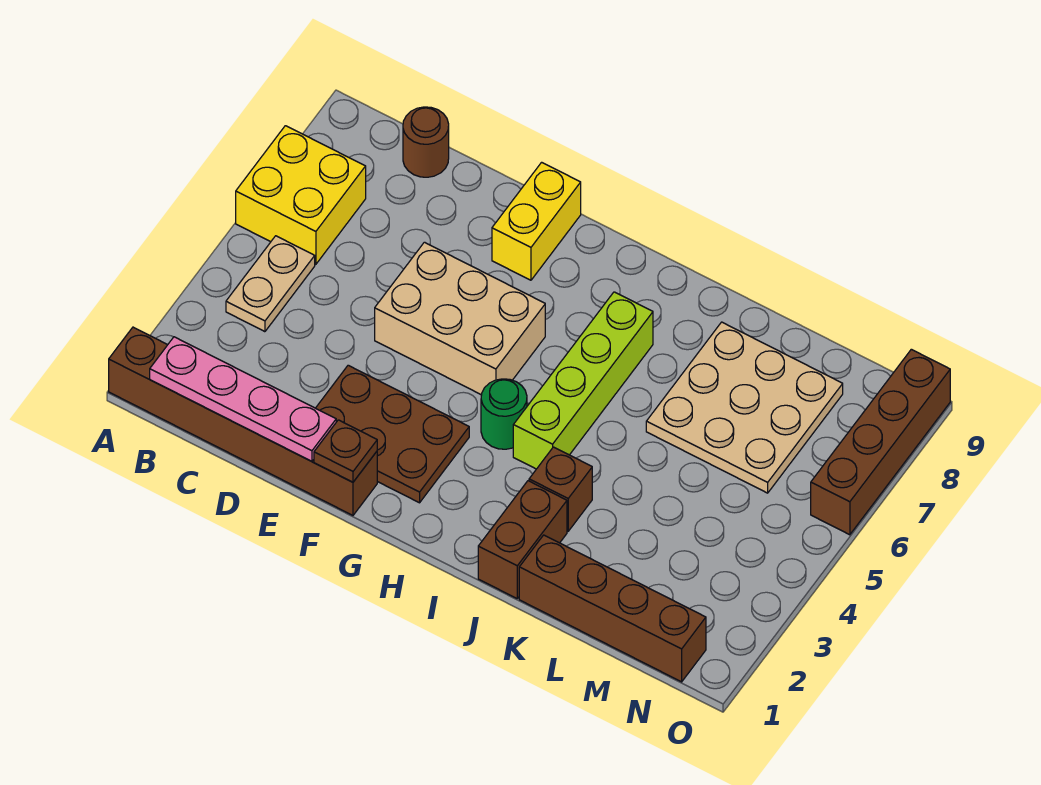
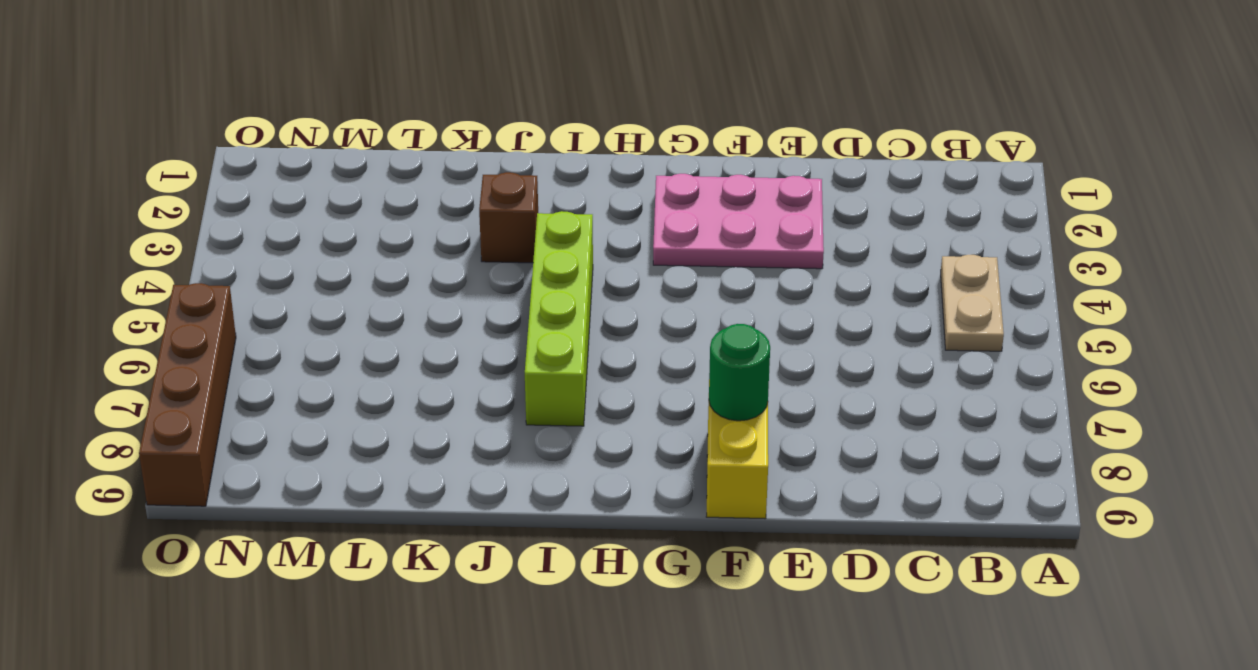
pink plate E2:G3 level 1 -> brown plate E2:G3 level 1
green round brick F8 level 2 -> green round brick H4 level 1
none -> brown brick A1:F1 level 1
none -> yellow brick A6:B7 level 1
none -> brown round brick C9 level 1

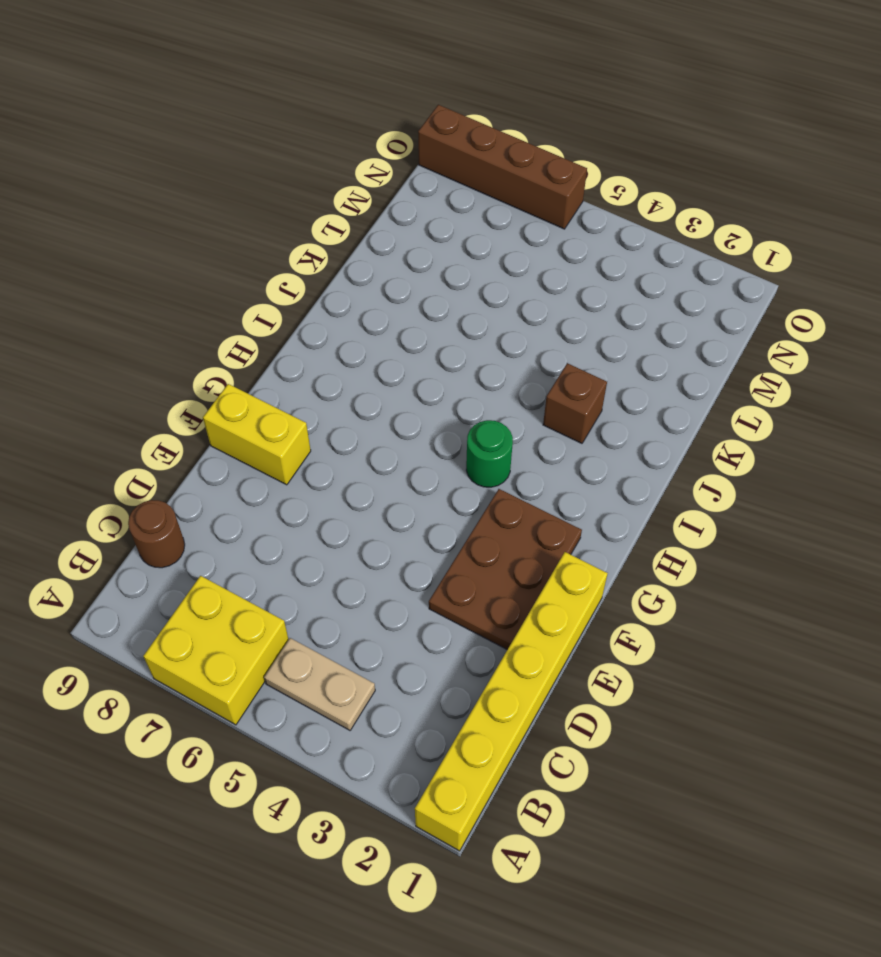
yellow brick A1:F1 level 1 -> brown brick A1:F1 level 1
none -> tan brick E5:G6 level 1
none -> lime brick I4:I7 level 1
none -> brown brick J1:J2 level 1

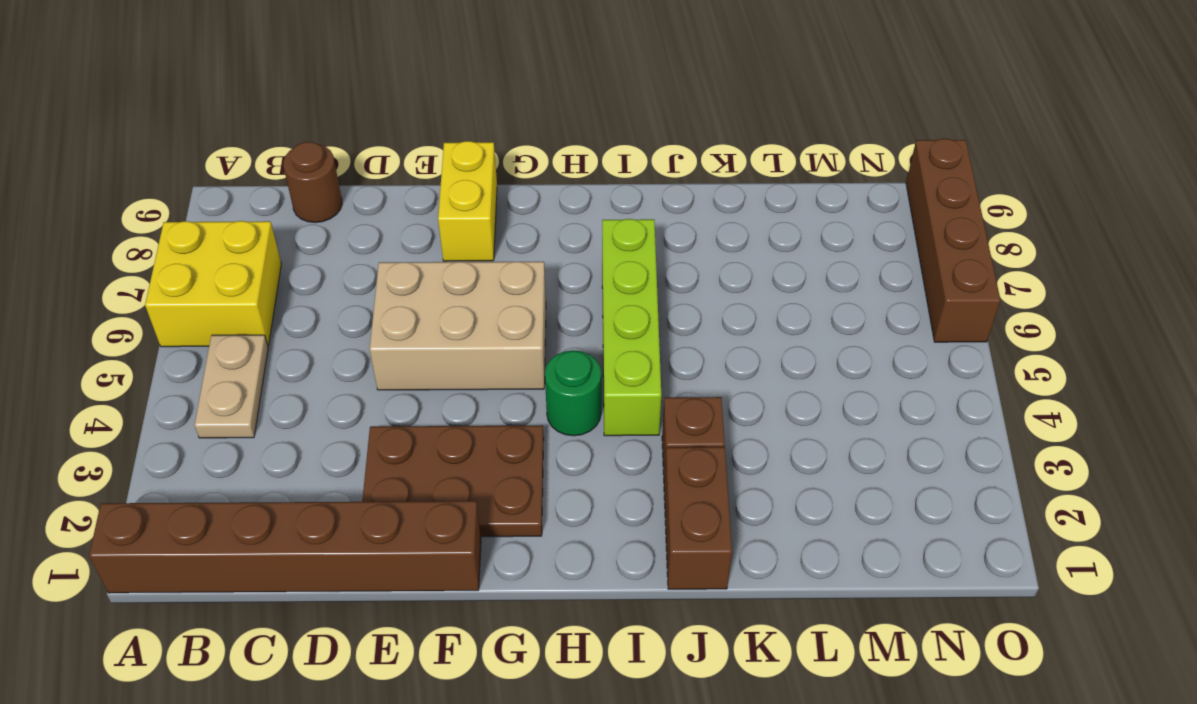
none -> brown brick K1:N1 level 1
none -> tan plate K6:M8 level 1
none -> pink plate B1:E1 level 2

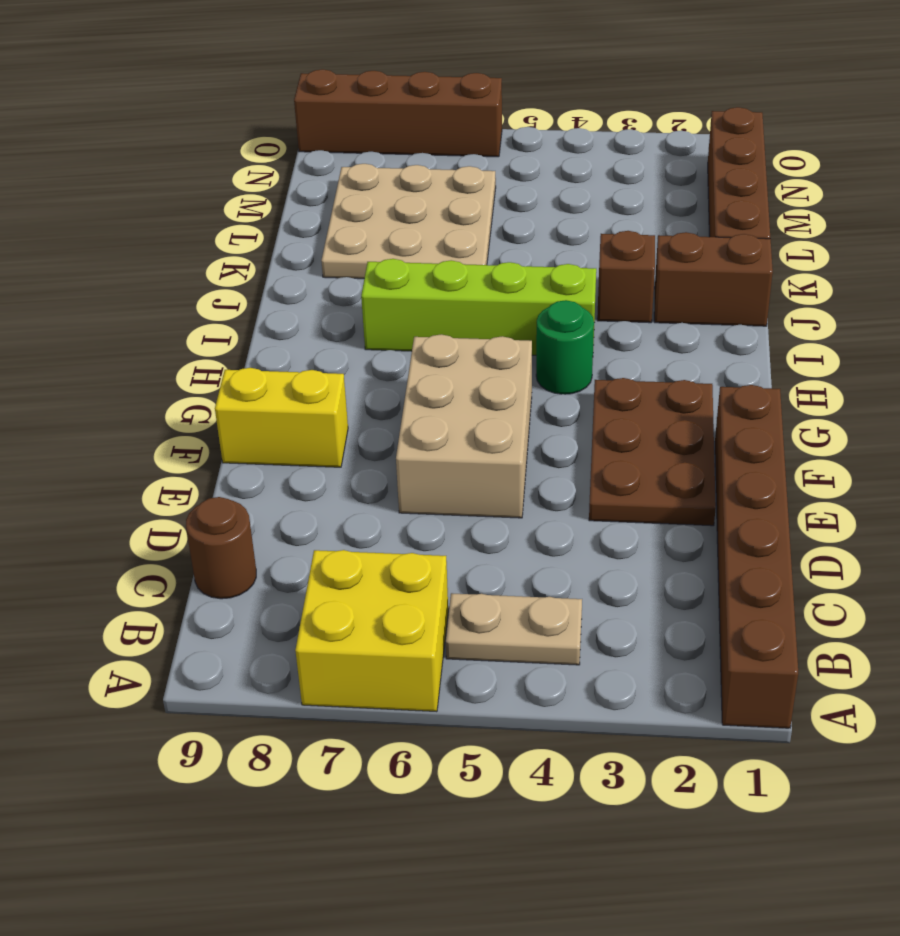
none -> pink plate B1:E1 level 2
none -> brown plate F1 level 2

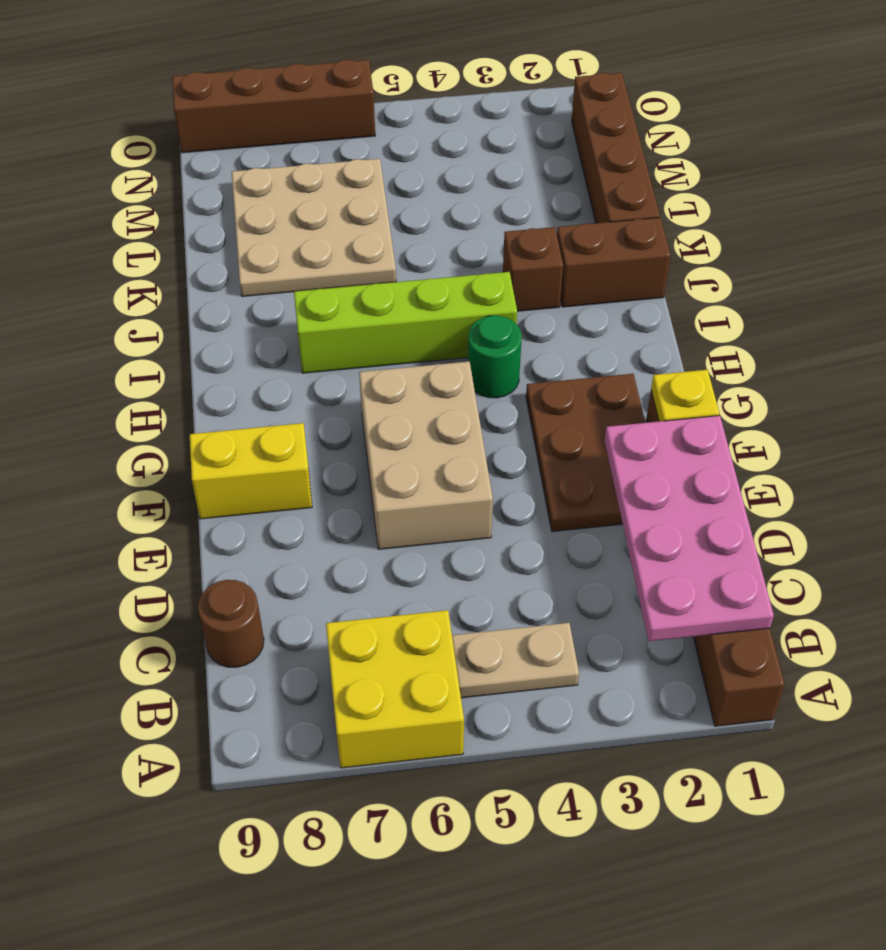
pink plate B1:E2 level 2 -> pink plate B1:E1 level 2
yellow plate F1 level 2 -> brown plate F1 level 2

